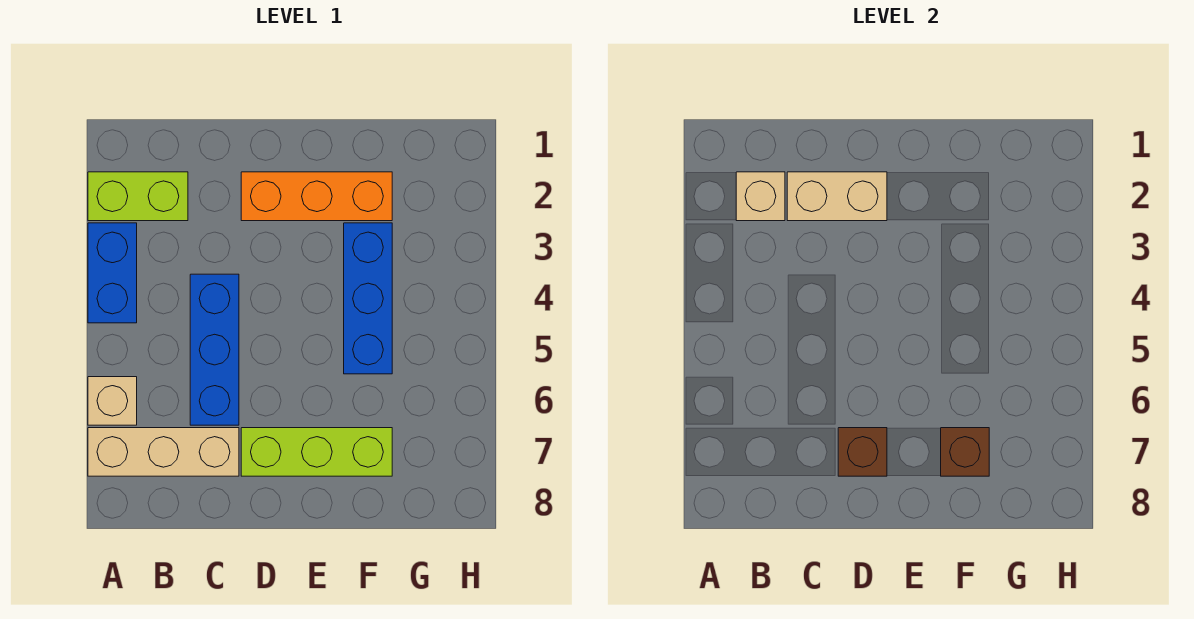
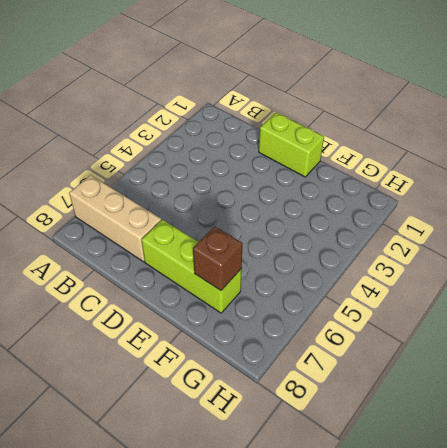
lime brick D1:E1 level 1 -> lime brick A2:B2 level 1
none -> blue brick A3:A4 level 1
none -> tan brick A6 level 1
none -> blue brick C4:C6 level 1

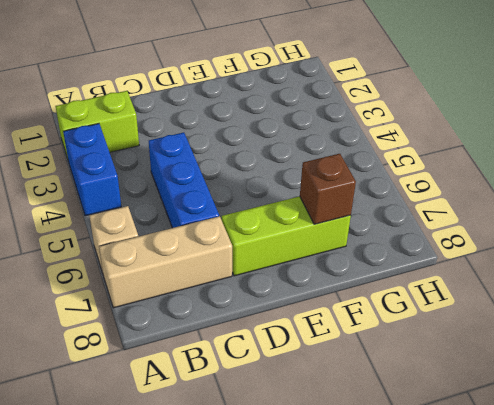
none -> orange brick D2:F2 level 1
none -> blue brick F3:F5 level 1
none -> tan brick B2 level 2

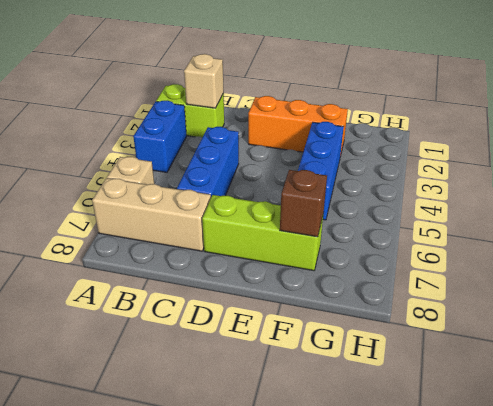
none -> tan brick C2:D2 level 2
none -> brown brick D7 level 2

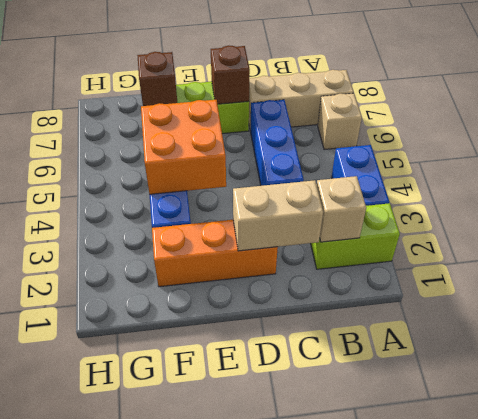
orange brick E4:F5 level 2 -> none

